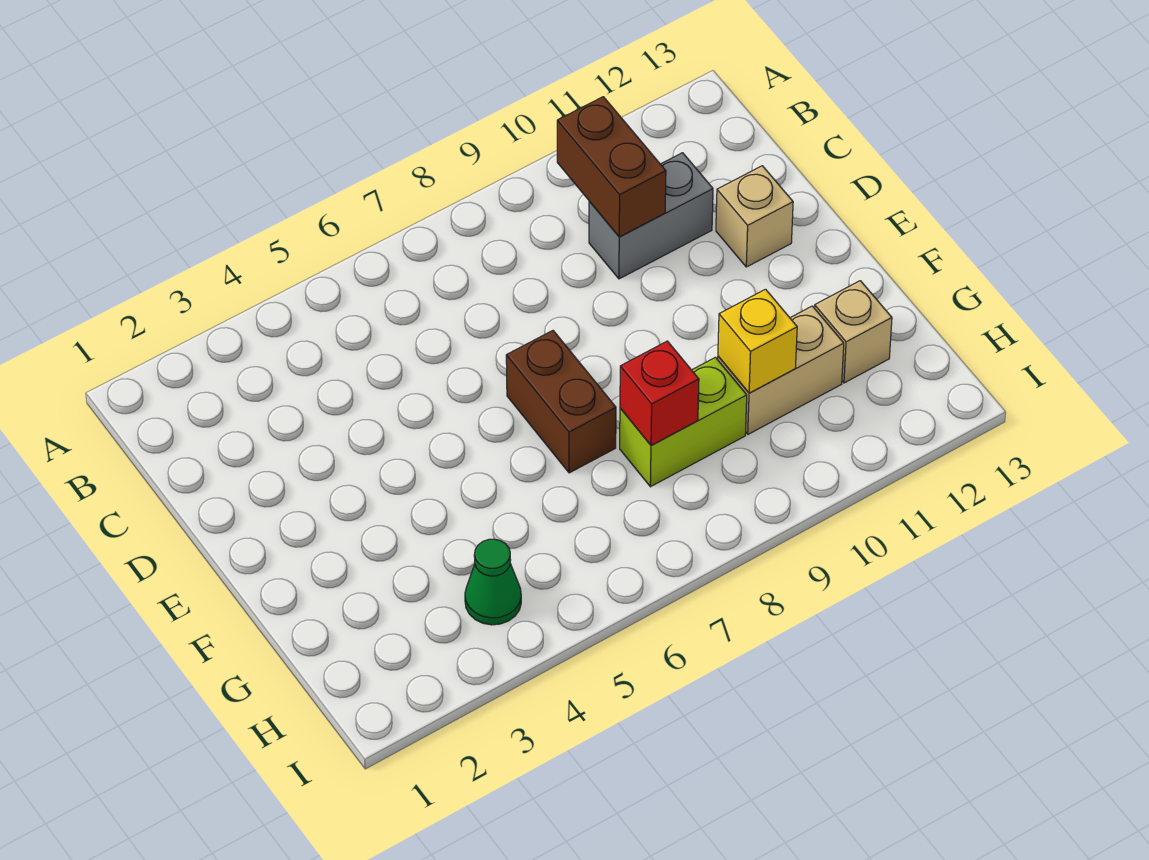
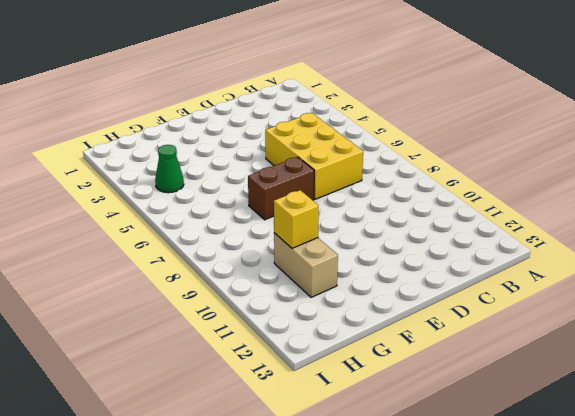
yellow brick C5:D7 level 1 -> none
none -> grey brick C10:C11 level 1
none -> tan brick D12 level 1

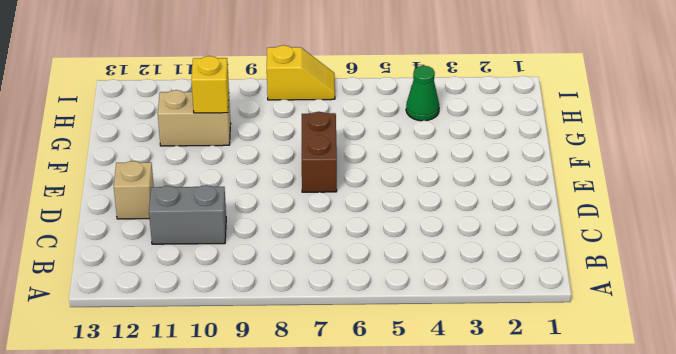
yellow slope I7:I8 level 1 top 8 -> none
none -> lime brick G8:G9 level 1
none -> tan brick G12 level 1

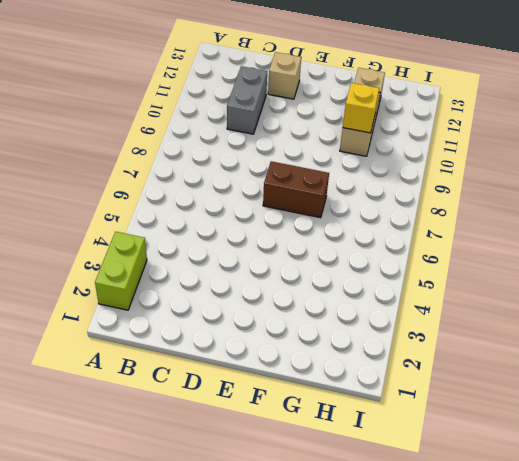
lime brick A2:A3 level 1 -> lime brick G8:G9 level 1
none -> green cone H4 level 1
none -> brown brick B10:C10 level 2

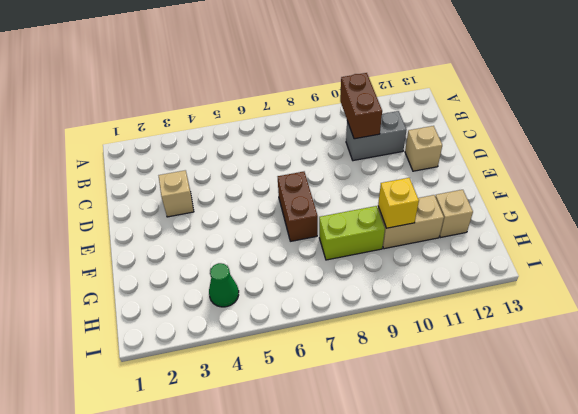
tan brick D3 level 1 -> none
none -> red brick G8 level 2

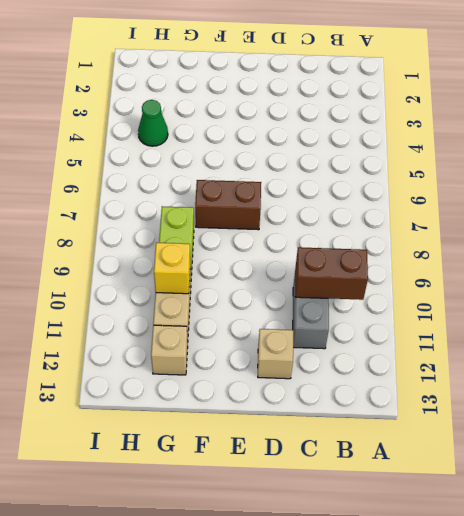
none -> red brick G8 level 2

